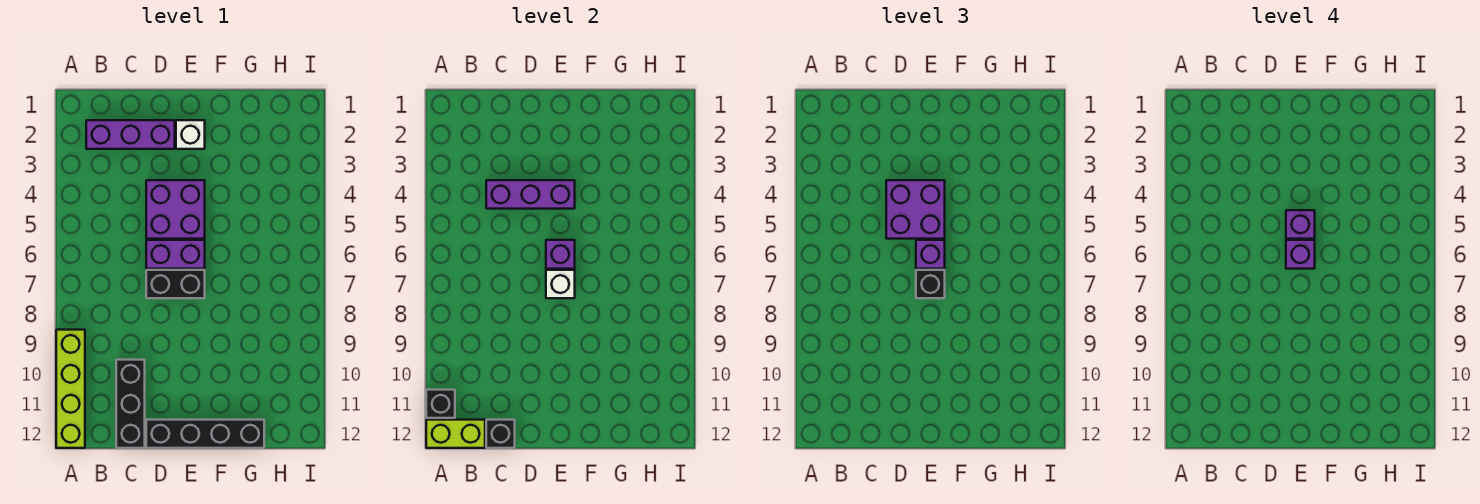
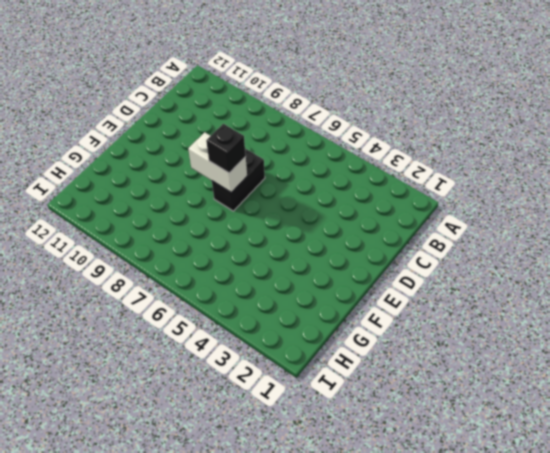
white brick E7:E8 level 2 -> white brick E7 level 2
none -> lime brick A9:A12 level 1
none -> purple brick B2:D2 level 1
none -> black brick C10:C12 level 1

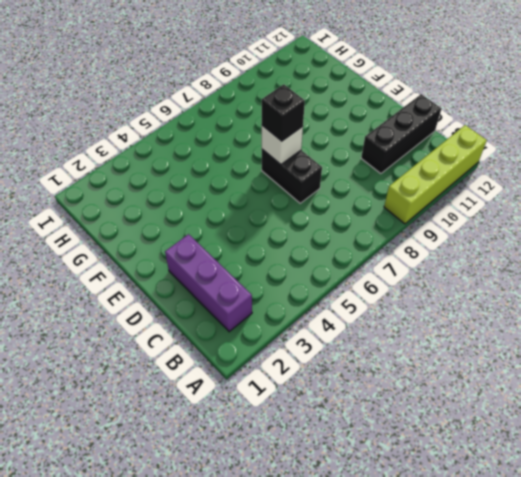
none -> purple brick D4:E5 level 1
none -> purple brick D6:E6 level 1
none -> black brick D12:G12 level 1

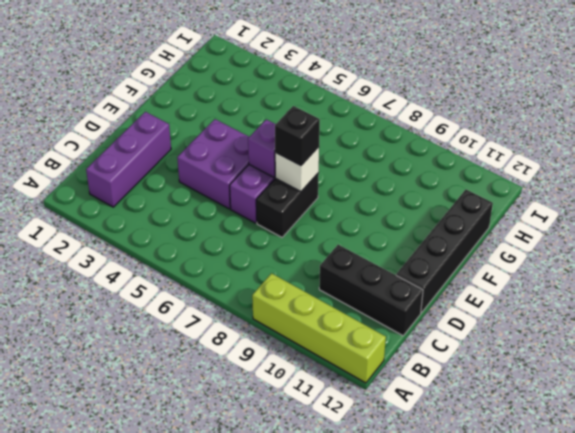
none -> white brick E2 level 1
none -> black brick A11 level 2
none -> lime brick A12:B12 level 2

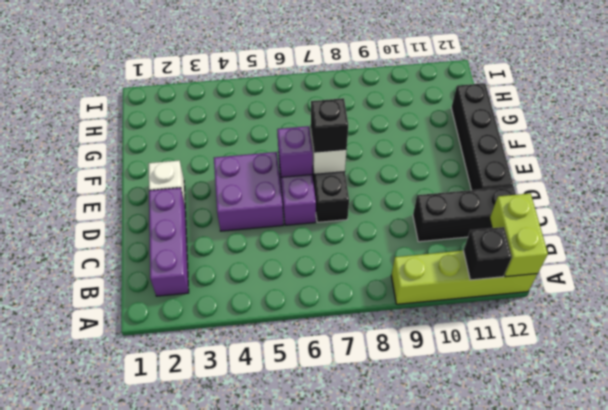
none -> purple brick C4:E4 level 2
none -> black brick C12 level 2
none -> purple brick D4:E5 level 3

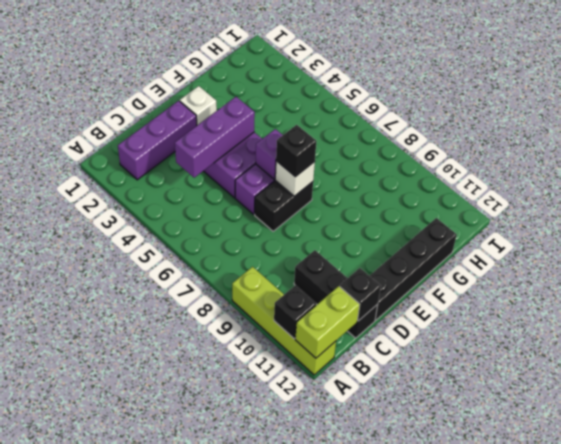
none -> purple brick D4:E5 level 3
none -> purple brick E6 level 3
none -> purple brick E5 level 4

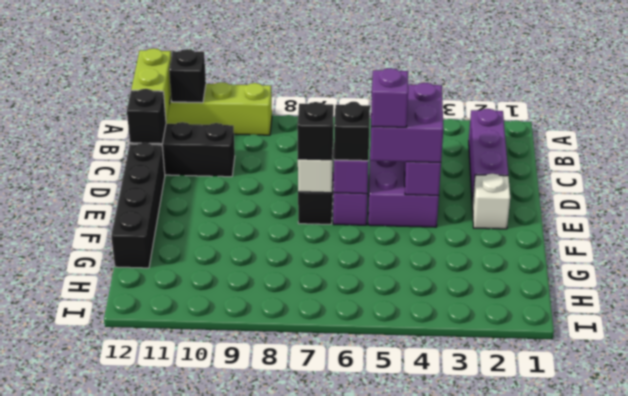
black brick E6 level 3 -> purple brick E6 level 3
none -> purple brick E6 level 4

